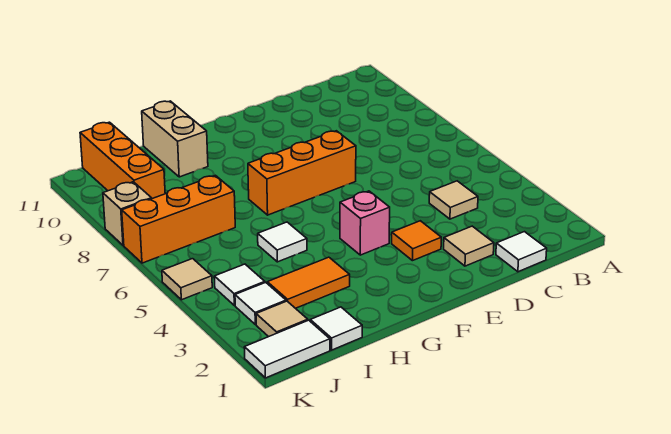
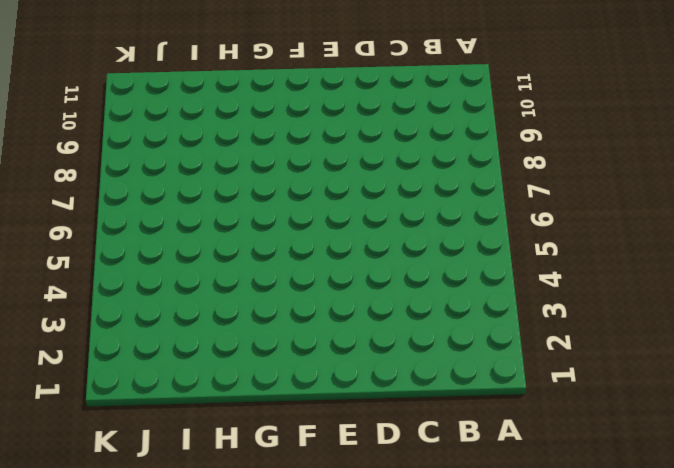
none -> white tile C1 level 1
none -> tan tile C4 level 1
none -> tan tile D2 level 1

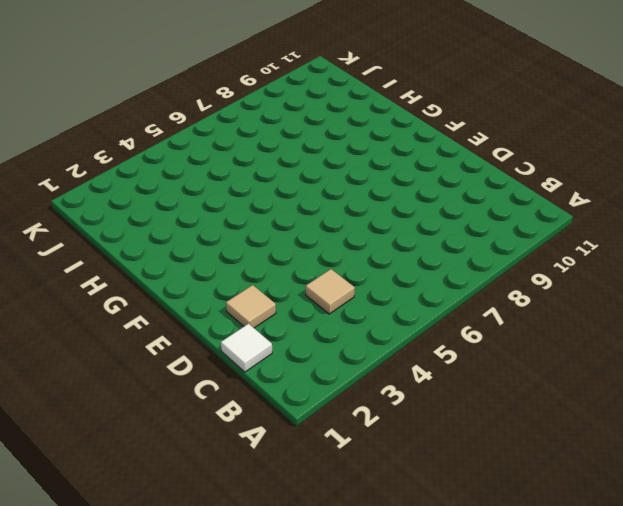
none -> orange tile E3 level 1
none -> orange brick E7:G7 level 1
none -> pink brick F4 level 1

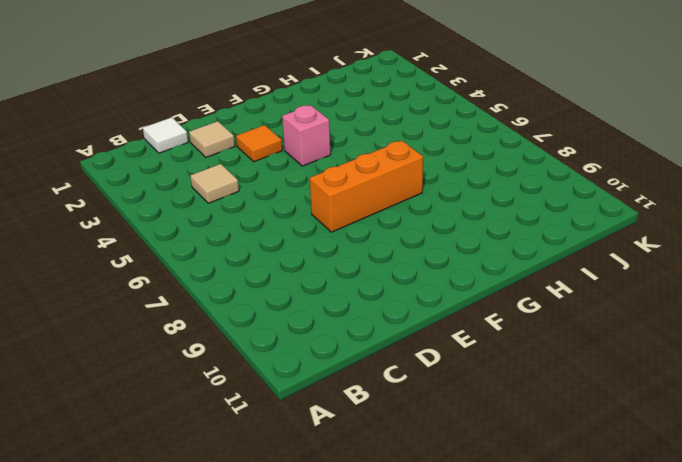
none -> orange tile H3:I3 level 1
none -> white tile H5 level 1
none -> tan brick H10:H11 level 1

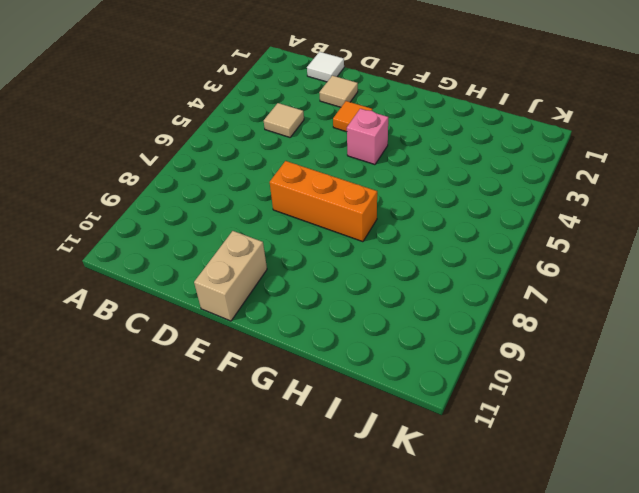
tan brick E10:E11 level 1 -> tan brick H10:H11 level 1
none -> orange tile H3:I3 level 1
none -> white tile H5 level 1
none -> white tile I1 level 1

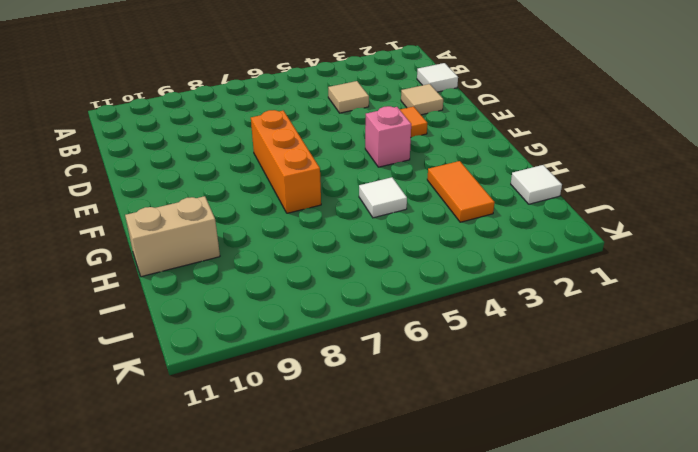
none -> orange brick I7:K7 level 1
none -> white tile J1:K1 level 1
none -> tan tile J2 level 1

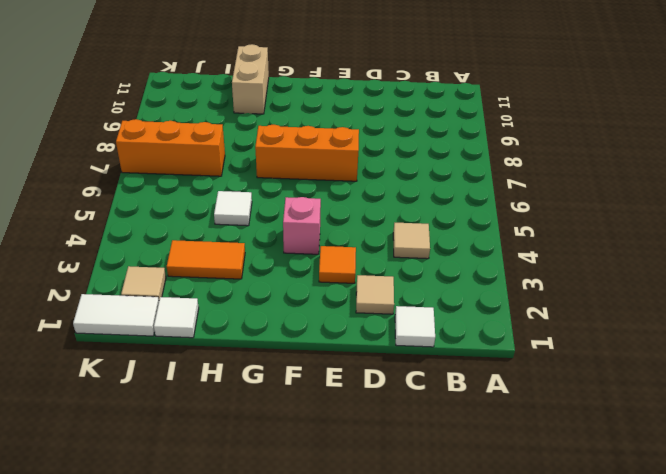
none -> white tile J3 level 1
none -> white tile J4 level 1
none -> orange brick J9:J11 level 1

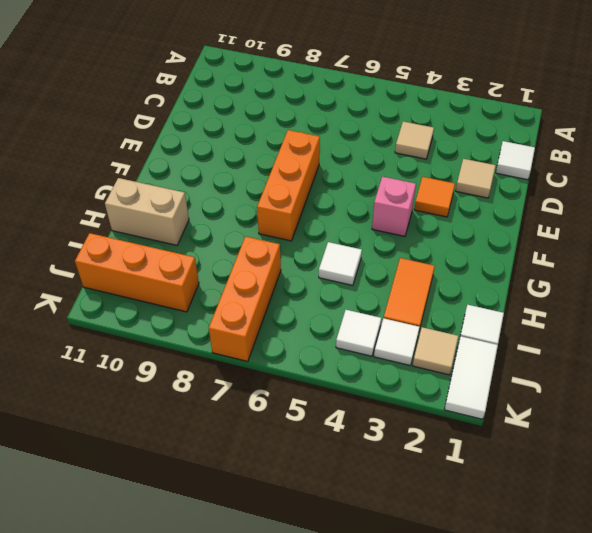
none -> tan tile K5 level 1
none -> tan brick K8 level 1

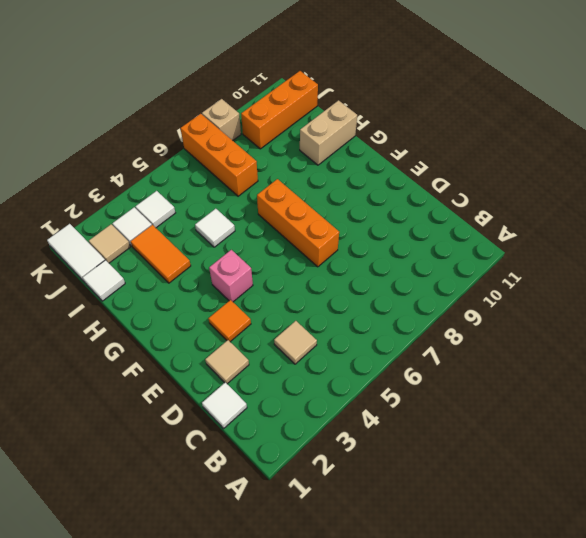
none -> tan tile K5 level 1

